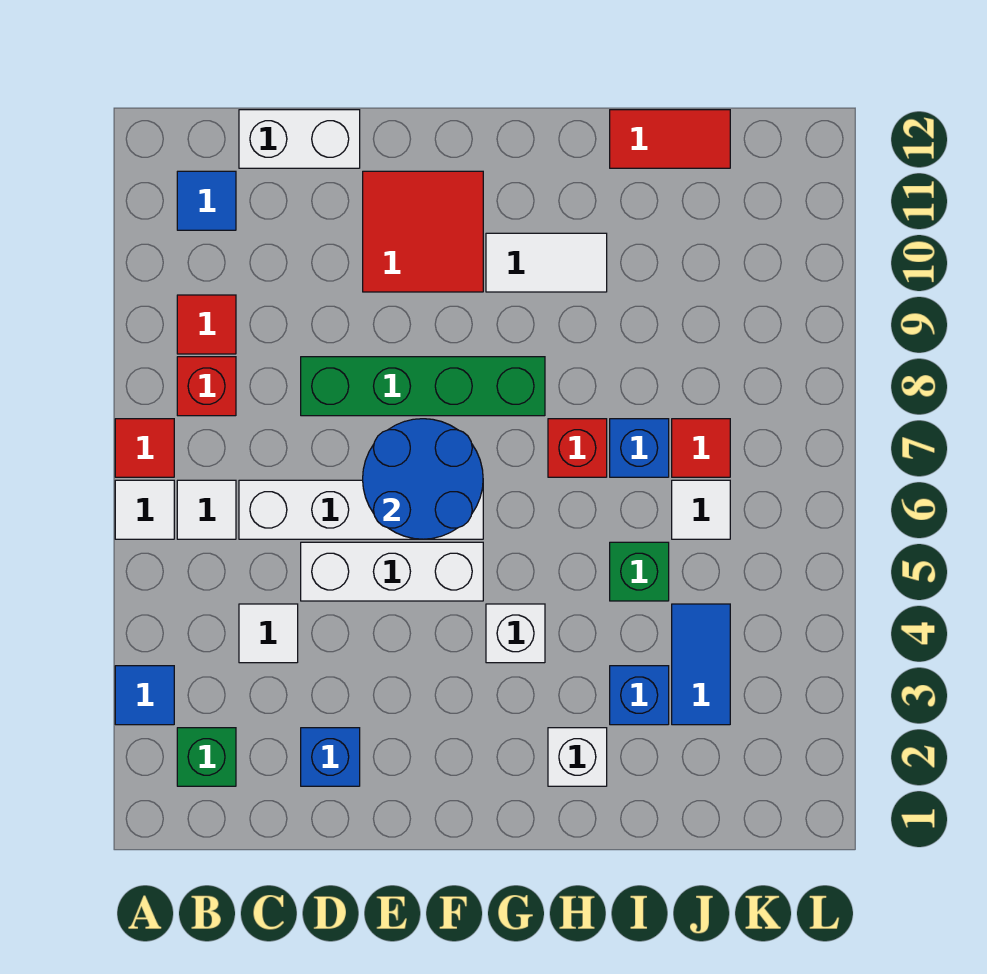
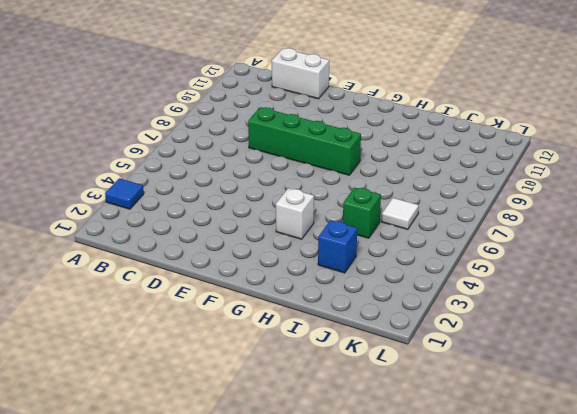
none -> white tile A6 level 1
none -> red tile A7 level 1
none -> green brick B2 level 1

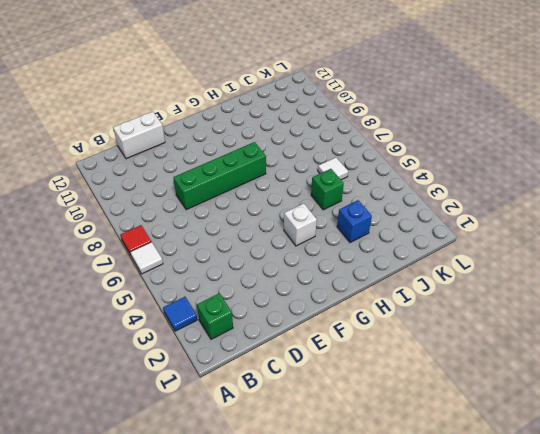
none -> white tile B6 level 1
none -> red brick B8 level 1
none -> red tile B9 level 1

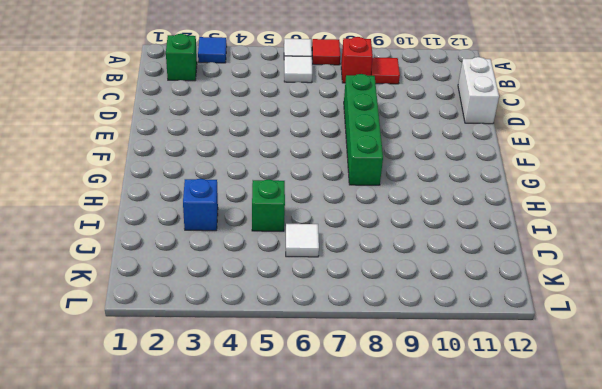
none -> blue tile B11 level 1
none -> white tile C4 level 1
none -> white brick C6:F6 level 1

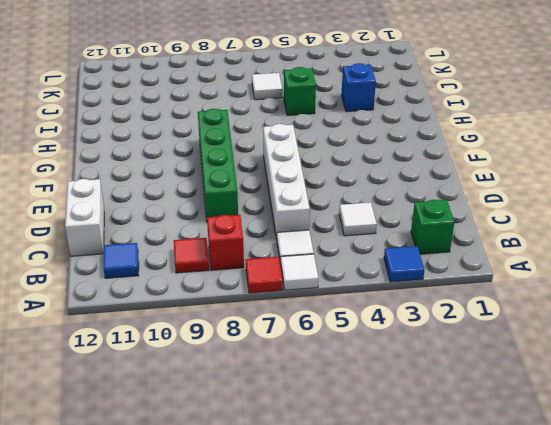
none -> blue brick D2 level 1
none -> white brick D5:F5 level 1
none -> red tile E10:F11 level 1

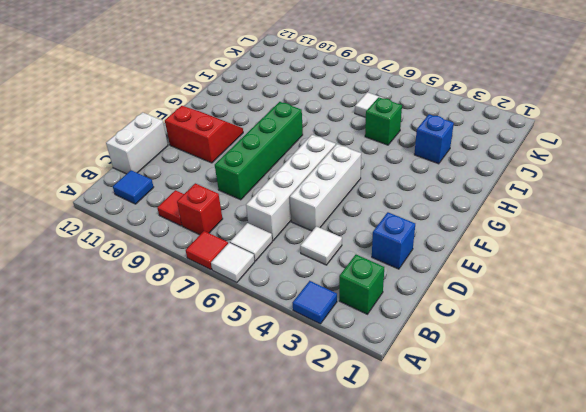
red slope E10:F11 level 1 top E -> red tile E10:F11 level 1
none -> white brick G4 level 1
none -> white tile G10:H10 level 1
none -> white brick H2 level 1

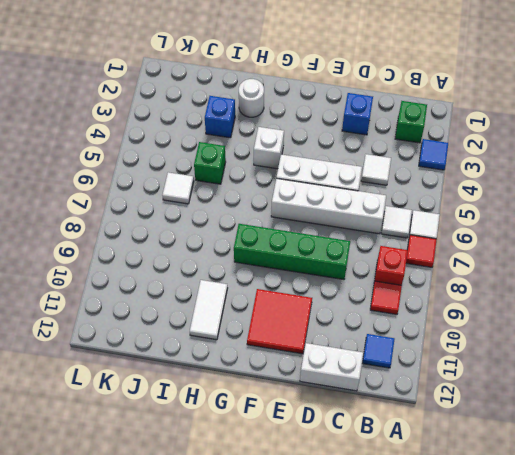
white round brick H2 level 1 -> white brick H2 level 1
white tile H10:H11 level 1 -> white tile G10:H10 level 1
none -> red brick H7 level 1
none -> blue brick I7 level 1
none -> red tile I12:J12 level 1

